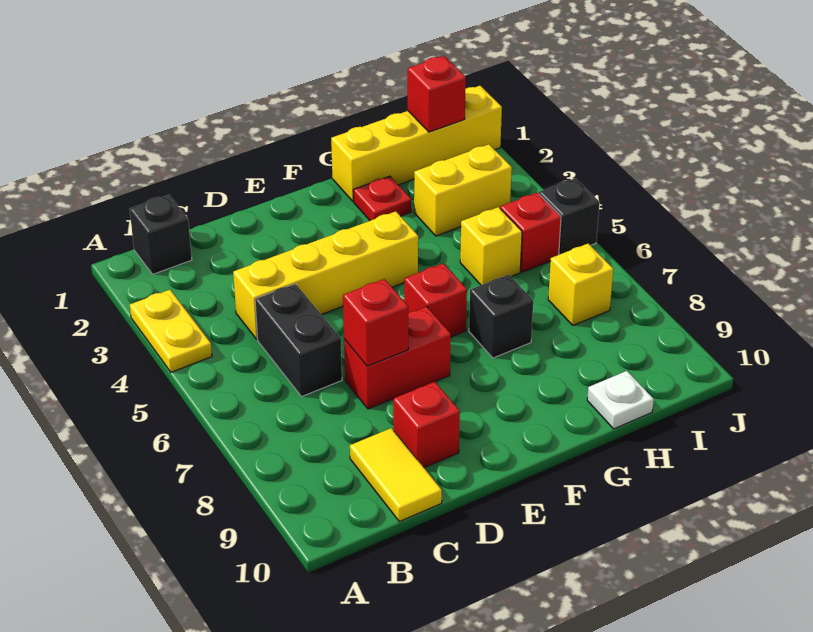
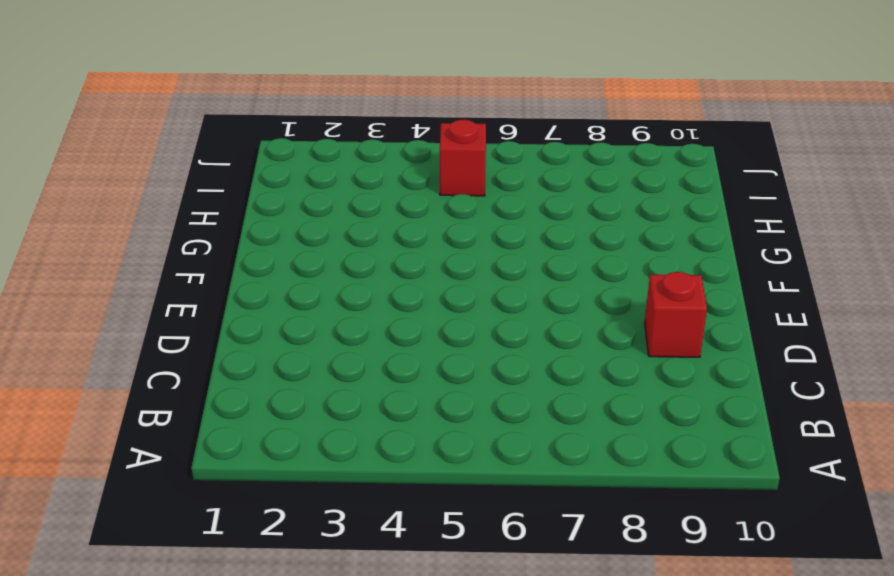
none -> yellow plate A3:A4 level 1
none -> black brick B1 level 1
none -> yellow brick C4:F4 level 1

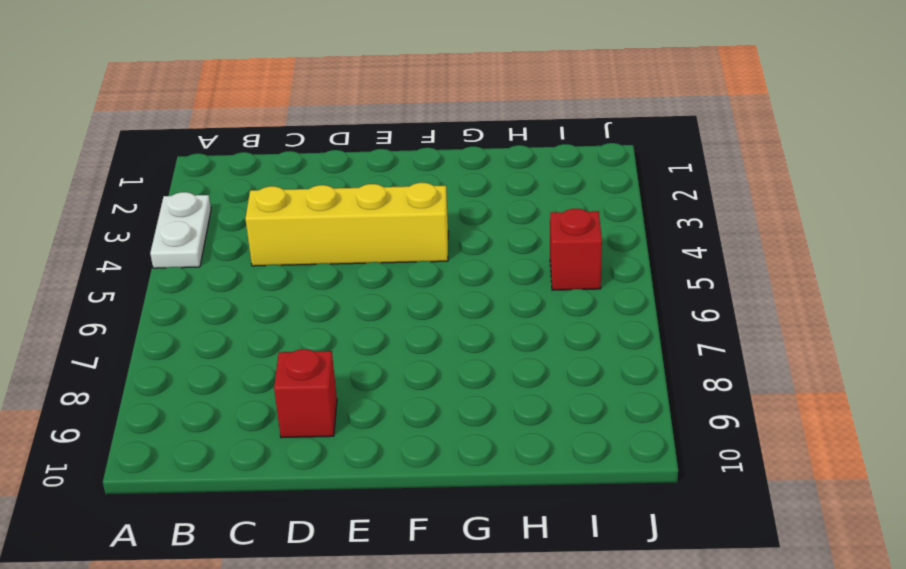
white plate A3:A4 level 1 -> yellow plate A3:A4 level 1
none -> black brick B1 level 1
none -> black brick C5:C6 level 1
none -> yellow tile C9:C10 level 1

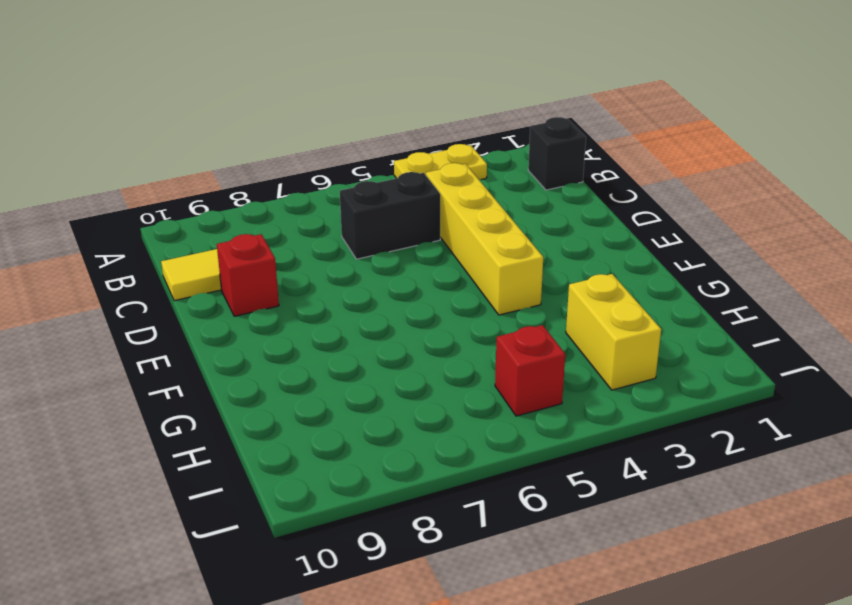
none -> red brick D7:E7 level 1
none -> red brick F6 level 1
none -> yellow brick G1:J1 level 1

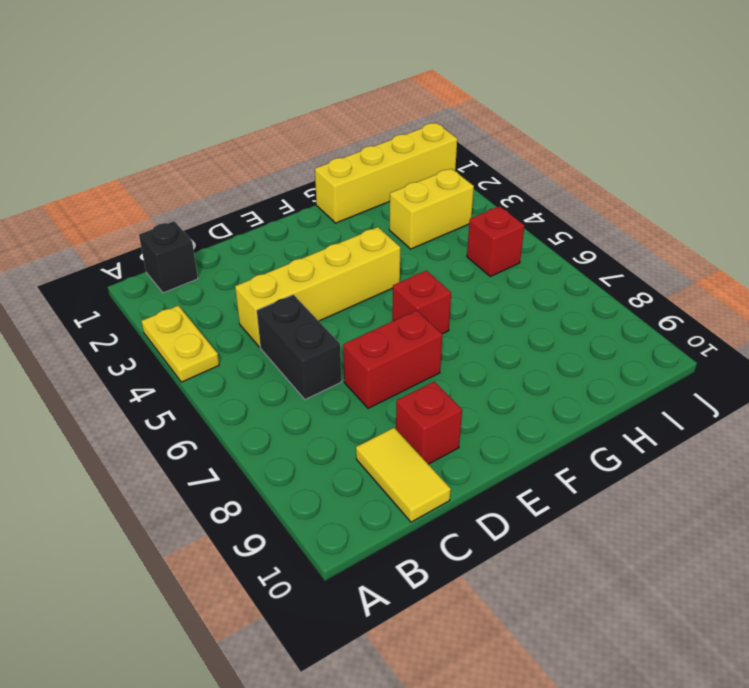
none -> red plate G2 level 1
none -> black brick G7 level 1
none -> yellow brick H5 level 1

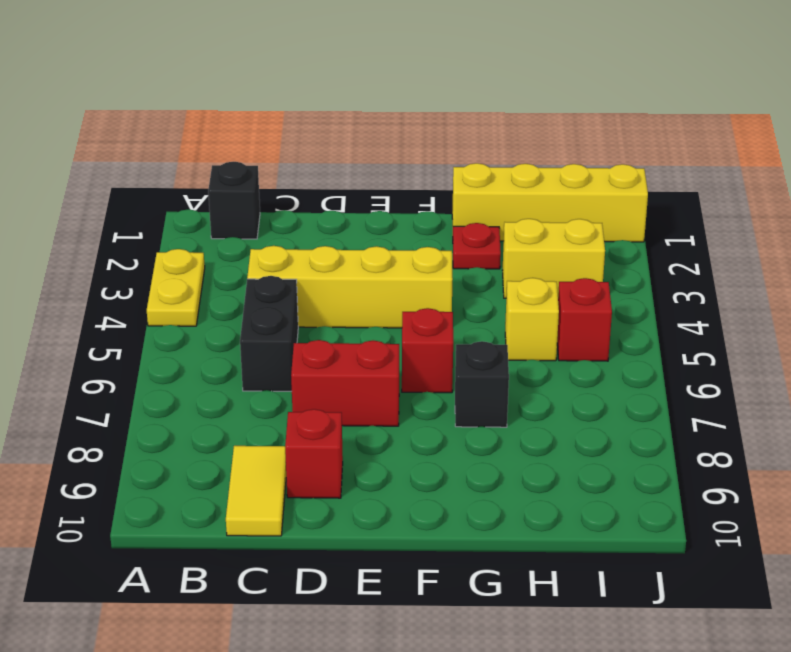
none -> white plate H10 level 1
none -> yellow brick I7 level 1
none -> black brick J5 level 1

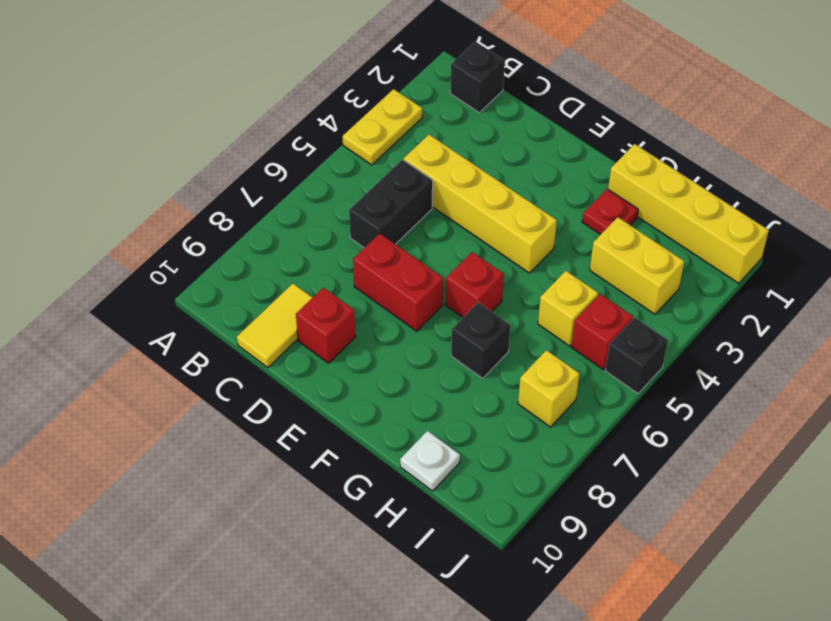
none -> red brick D7 level 2
none -> red brick I1 level 2

